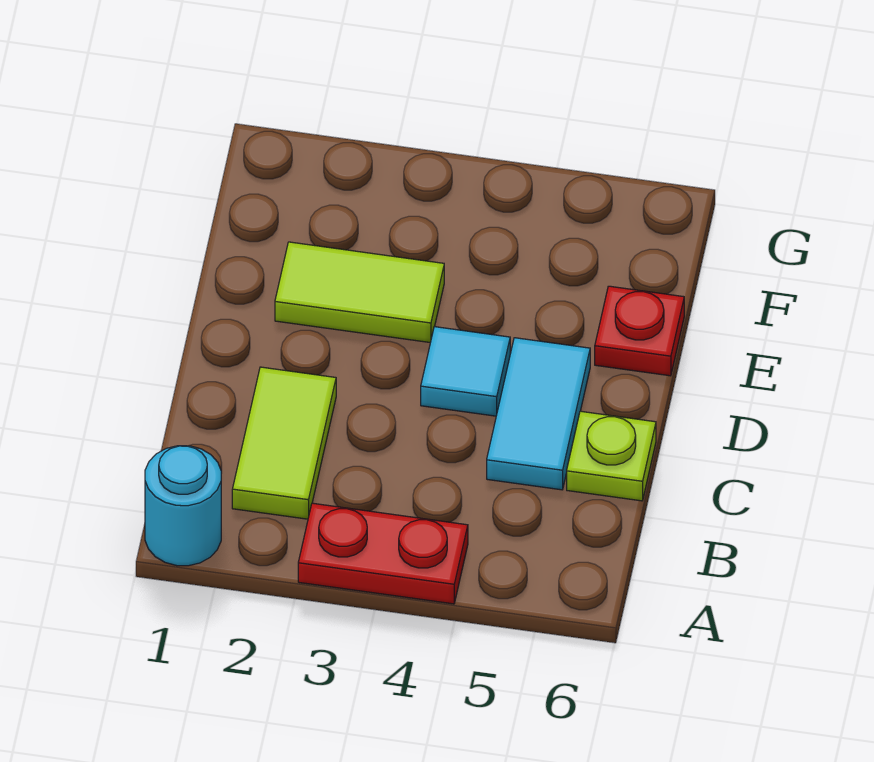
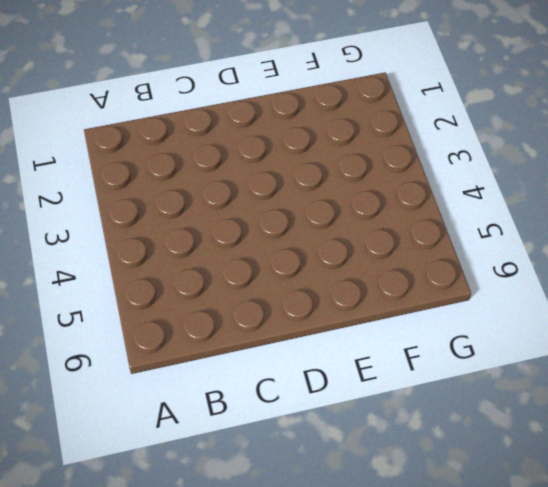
none -> cyan round brick A1 level 1
none -> red plate A3:A4 level 1

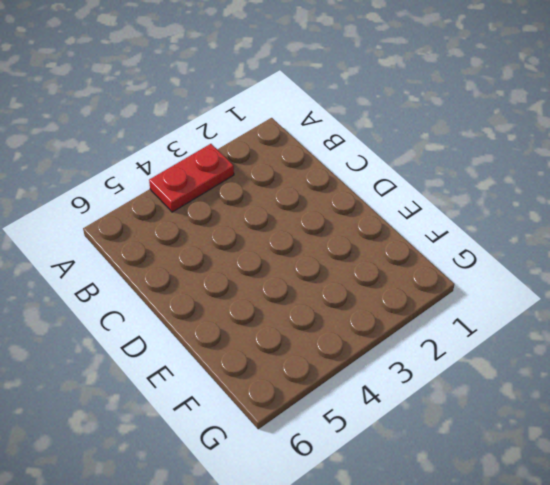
none -> cyan round brick A1 level 1
none -> lime tile B2:C2 level 1

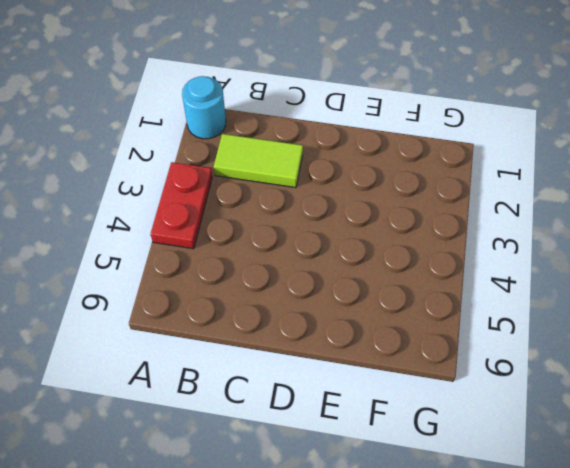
none -> cyan tile C5:D5 level 1
none -> lime plate C6 level 1

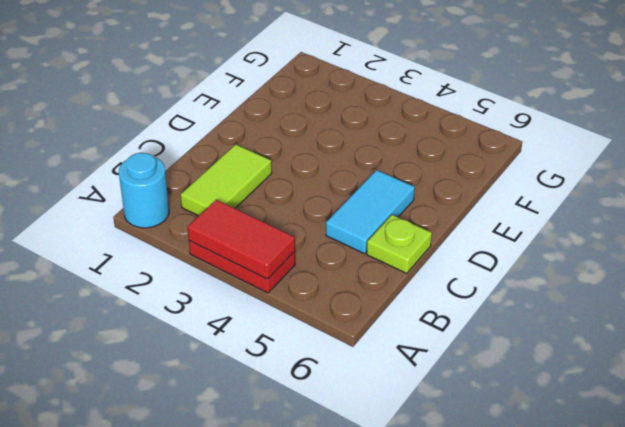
red tile A3:A4 level 2 -> none
none -> cyan tile D4 level 1
none -> lime tile E2:E3 level 1

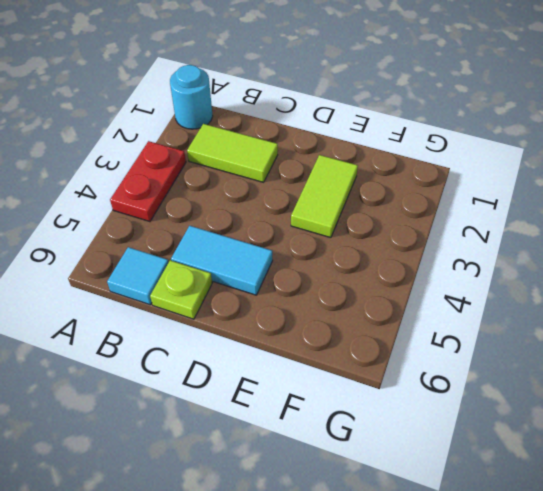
cyan tile B6 level 1 -> cyan tile D4 level 1
none -> red plate E6 level 1

